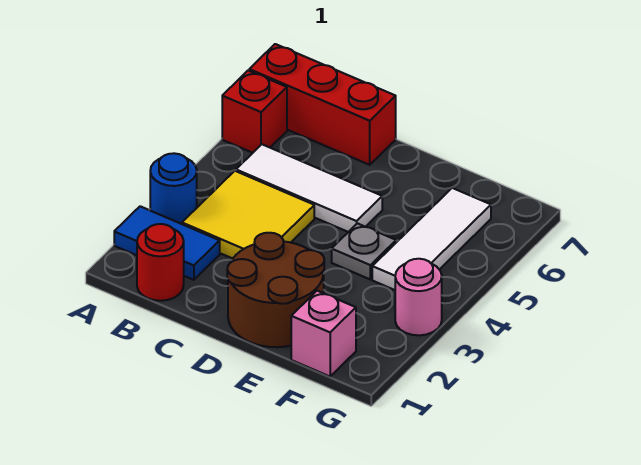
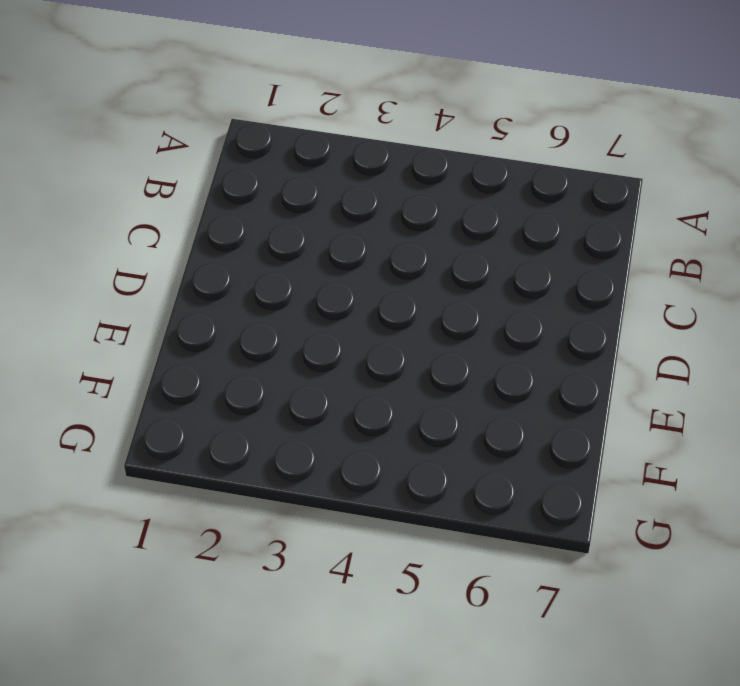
none -> blue tile A2:B2 level 1
none -> blue round brick A3 level 1
none -> red brick A6 level 1

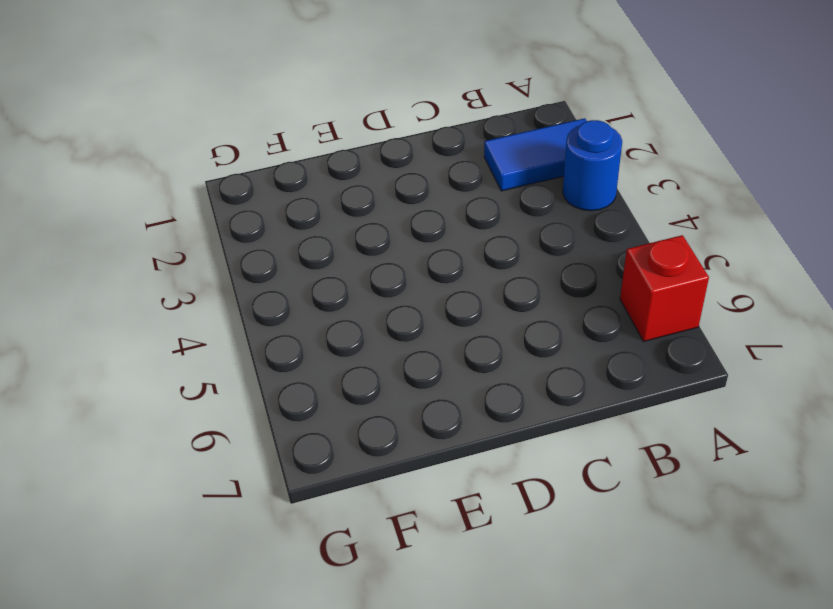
none -> red brick A7:C7 level 1
none -> red round brick B1 level 1
none -> yellow tile B3:C4 level 1

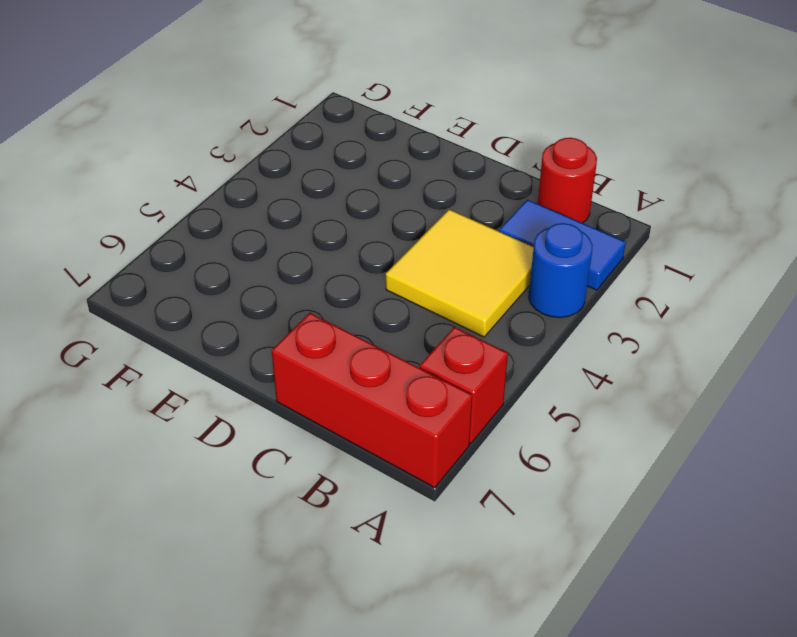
none -> white tile B5:D5 level 1
none -> brown round brick D1:E2 level 1
none -> grey plate E4 level 1

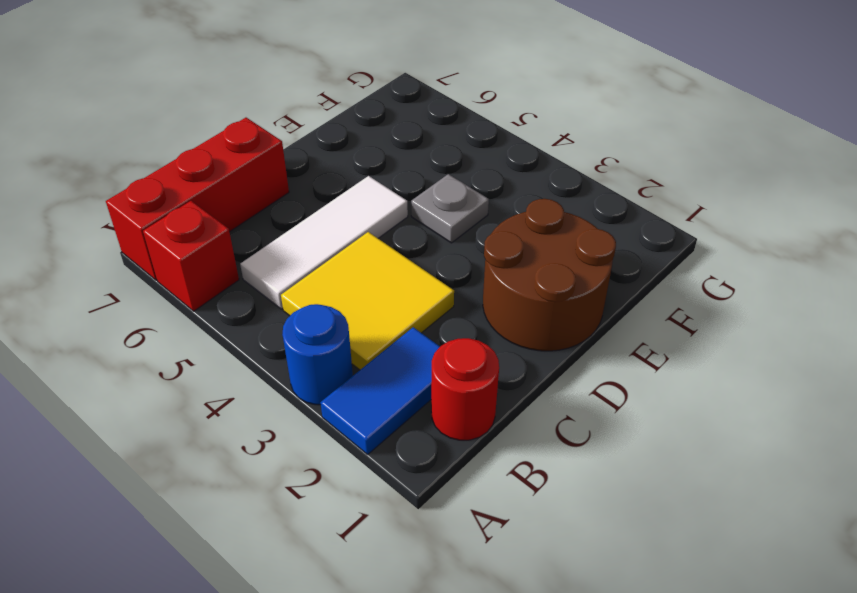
none -> pink brick F1 level 1
none -> white tile F4:F6 level 1
none -> pink round brick G3 level 1

